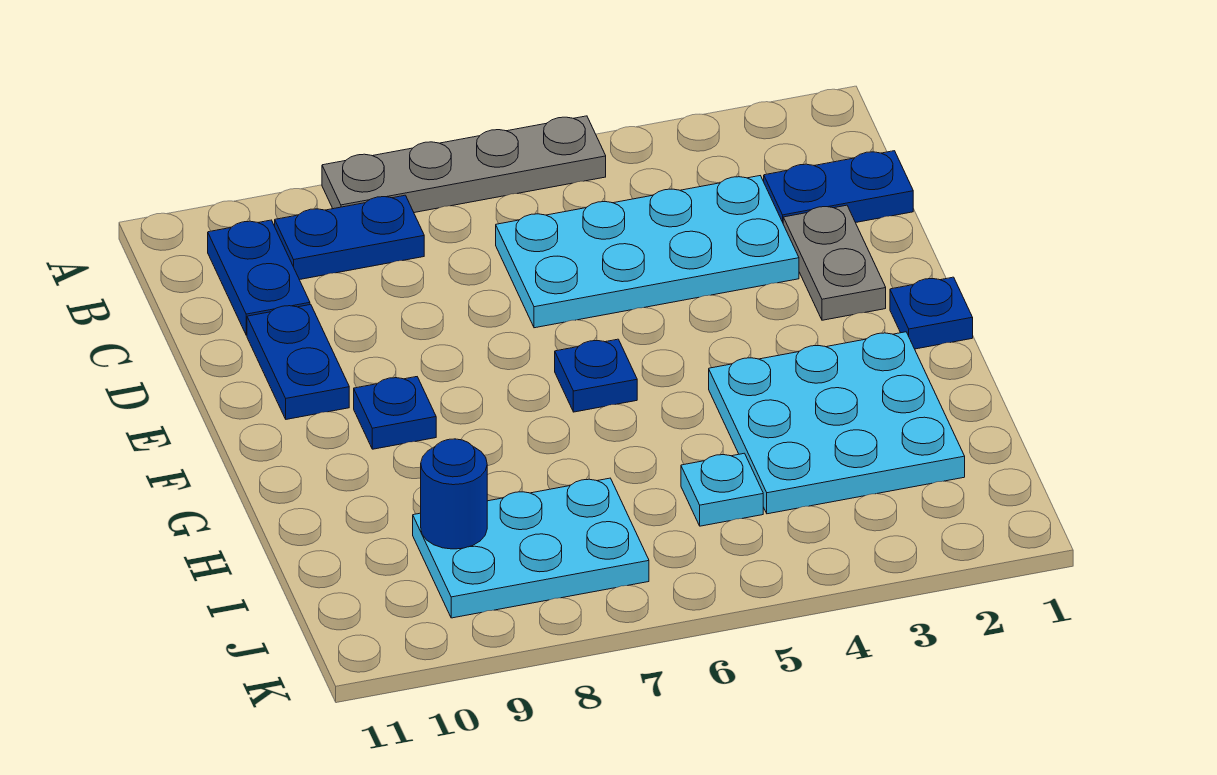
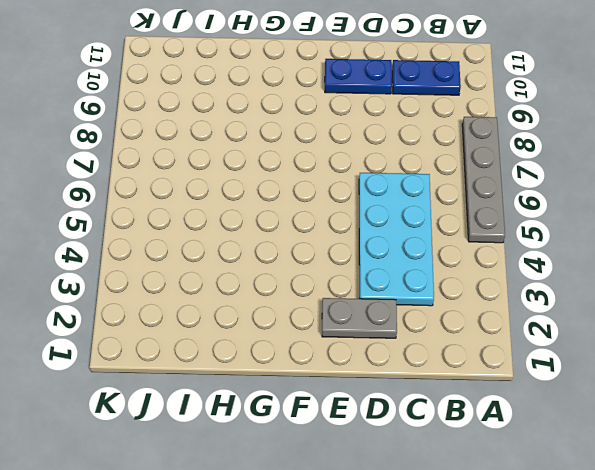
none -> blue plate B8:B9 level 1
none -> blue plate C1:C2 level 1
none -> blue plate F1 level 1

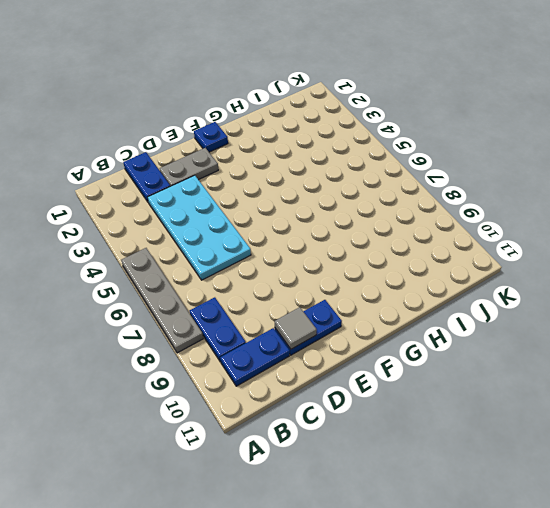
grey tile D10 level 2 -> none
none -> blue plate F6 level 1
none -> blue plate F9 level 1
none -> cyan plate G2:I4 level 1

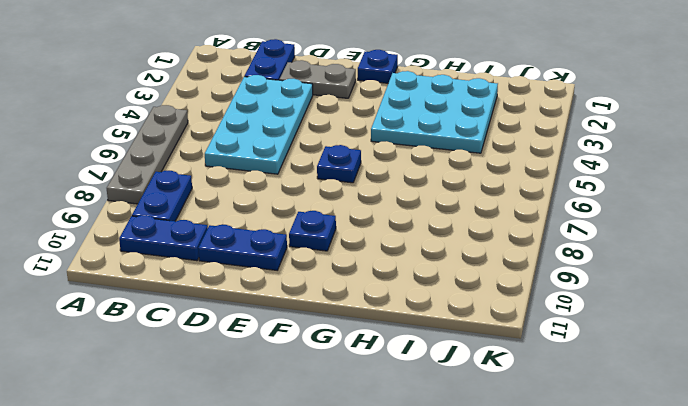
none -> cyan plate I5 level 1
none -> cyan plate I7:J9 level 1
none -> blue round brick I9 level 2

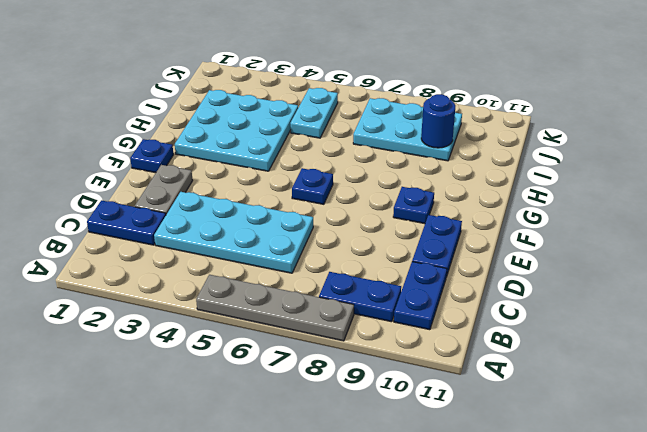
cyan plate I5:J5 level 1 -> cyan plate I5 level 1

